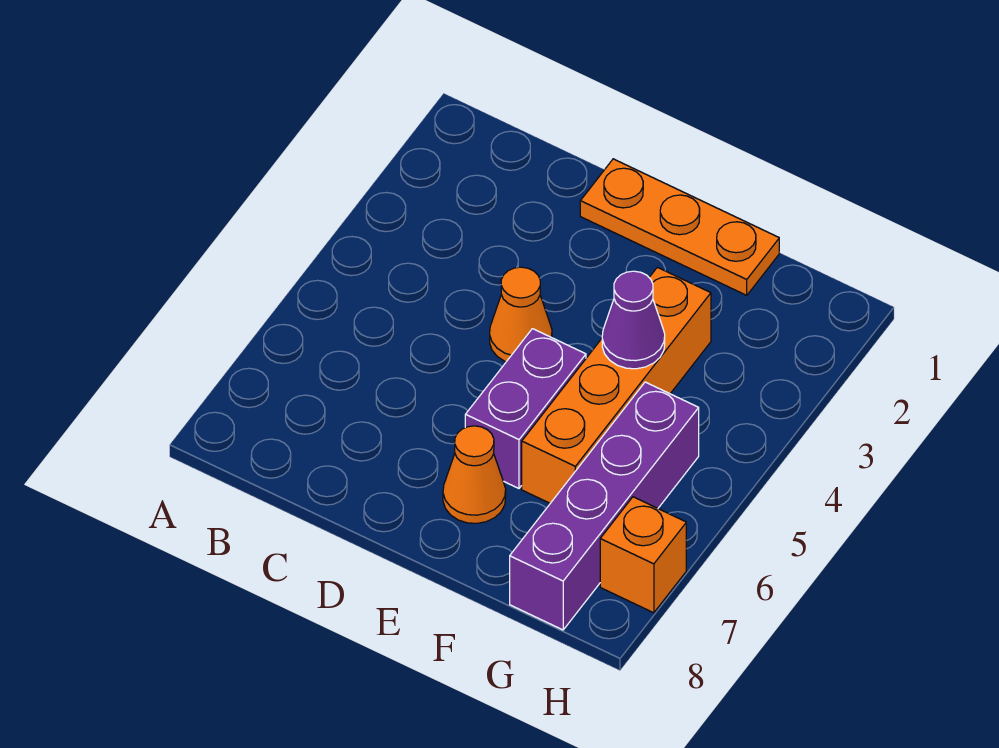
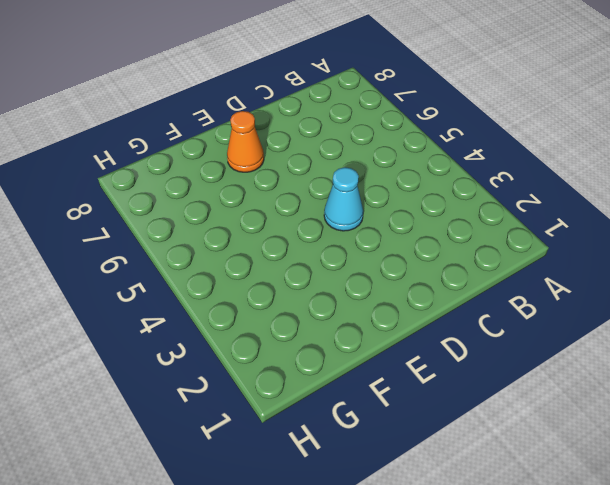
cyan cone D4 level 1 -> orange cone D4 level 1
none -> orange plate D1:F1 level 1
none -> purple brick E5:E6 level 1

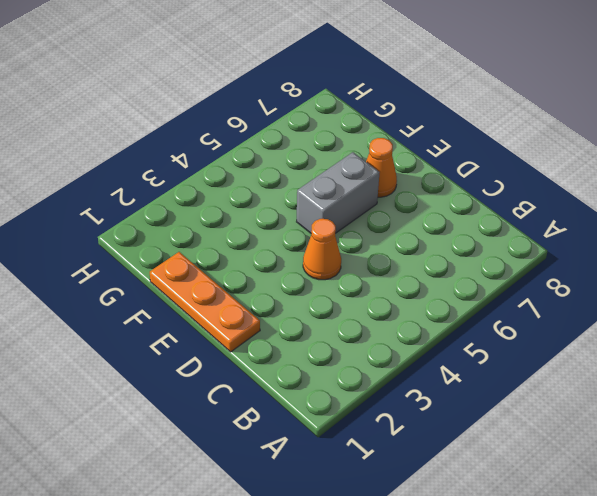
grey brick E5:E6 level 1 -> purple brick E5:E6 level 1
none -> orange brick F3:F6 level 1
none -> purple brick G5:G8 level 1

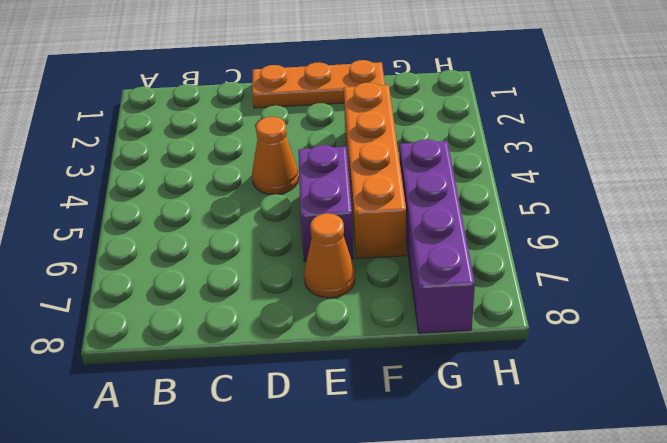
none -> orange brick H7 level 1
none -> purple cone F4 level 2

